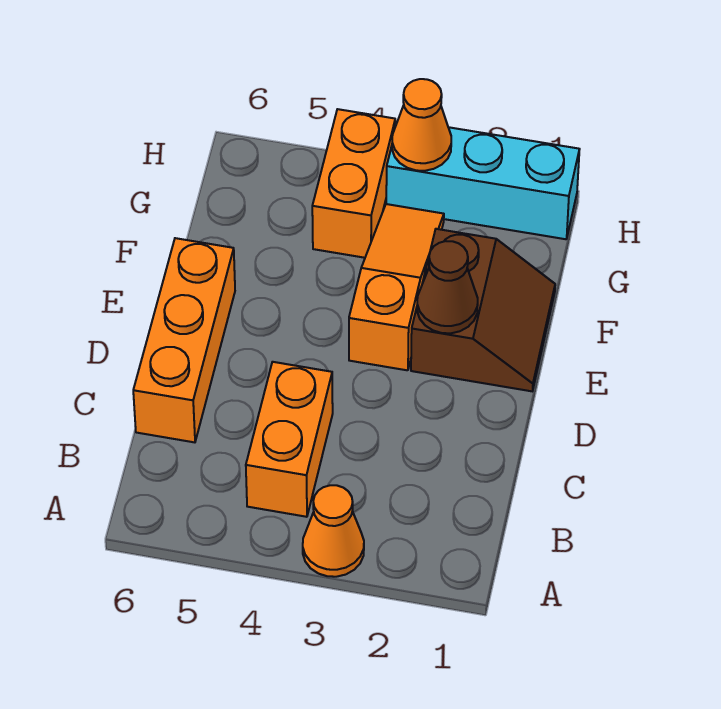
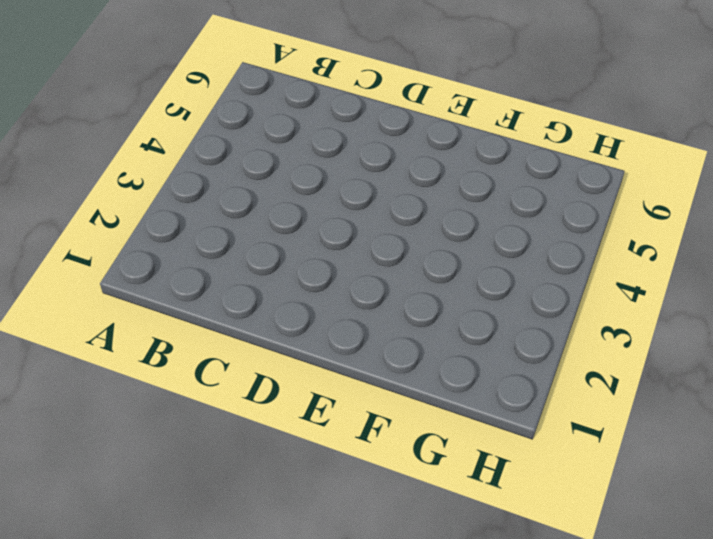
none -> orange cone A3 level 1
none -> orange brick B4:C4 level 1

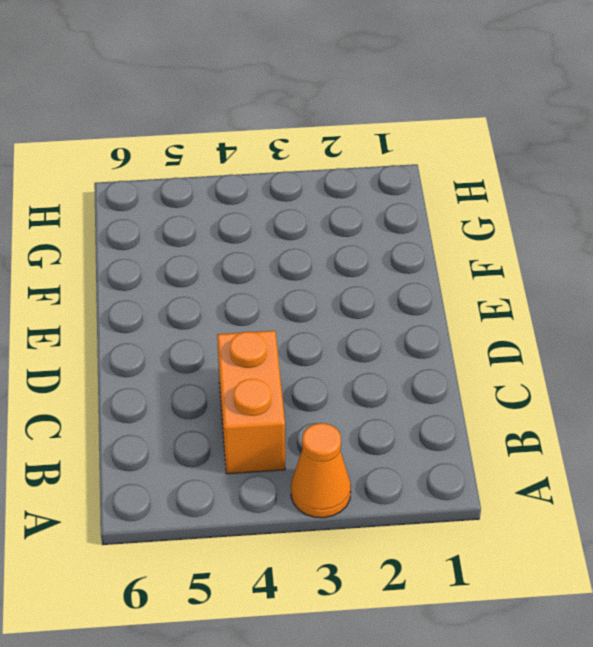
none -> orange brick C6:E6 level 1
none -> brown slope E1:F2 level 1 top 2

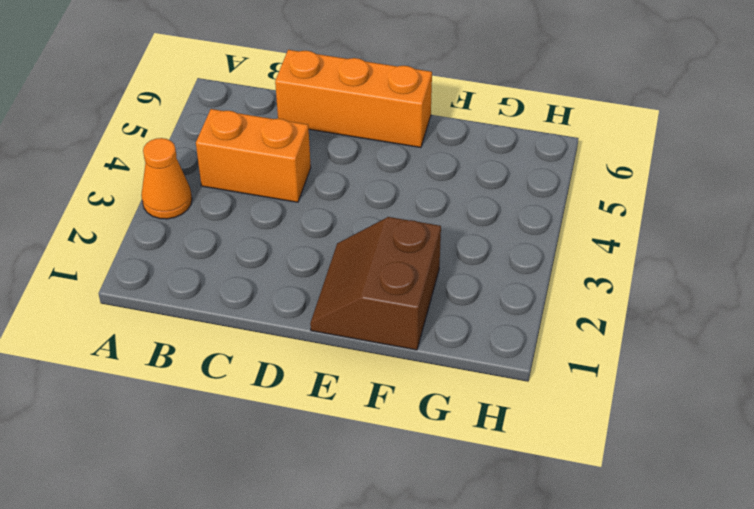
brown slope E1:F2 level 1 top F -> brown slope E1:F2 level 1 top 2
none -> orange slope E3:G3 level 1 top E
none -> orange brick G4:H4 level 1

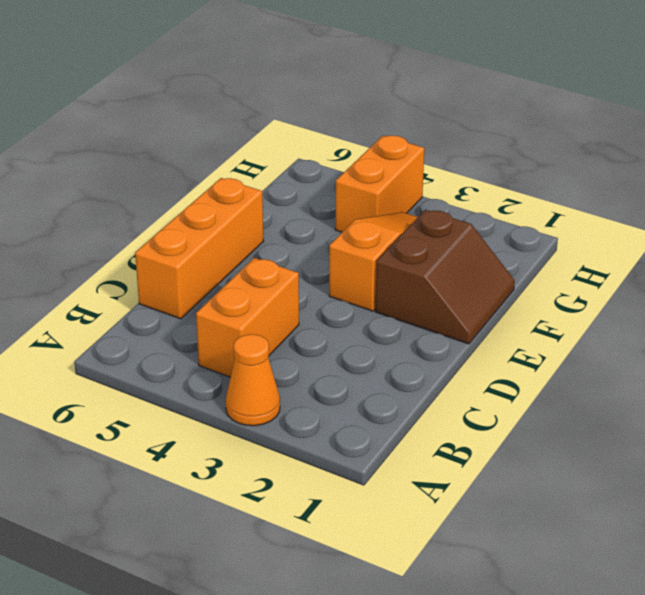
none -> cyan brick H1:H3 level 1
none -> brown cone E2 level 2

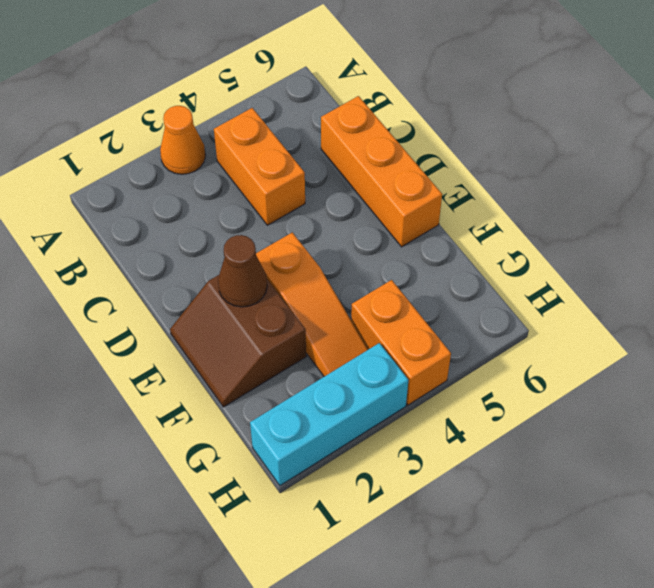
none -> orange cone H3 level 2

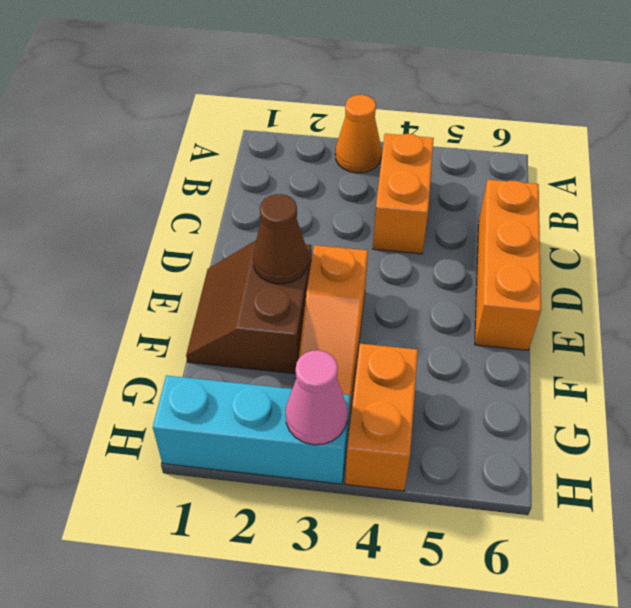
pink cone H3 level 2 -> orange cone H3 level 2

